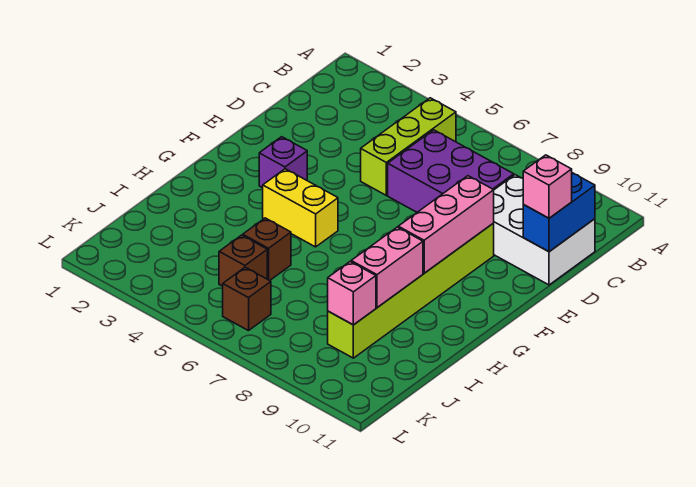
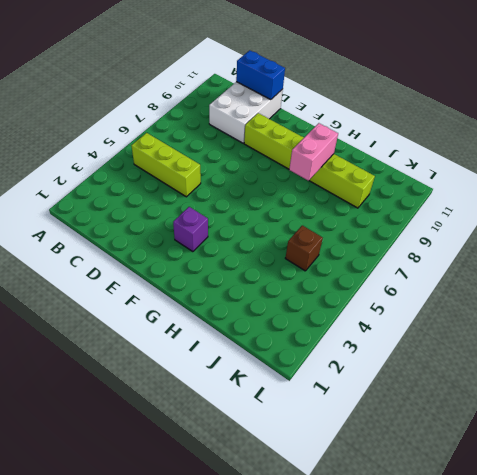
pink brick H8:H9 level 2 -> pink brick H9:I9 level 2
none -> purple brick C6:D8 level 1
none -> yellow brick G4:G5 level 1
none -> brown brick I5 level 1

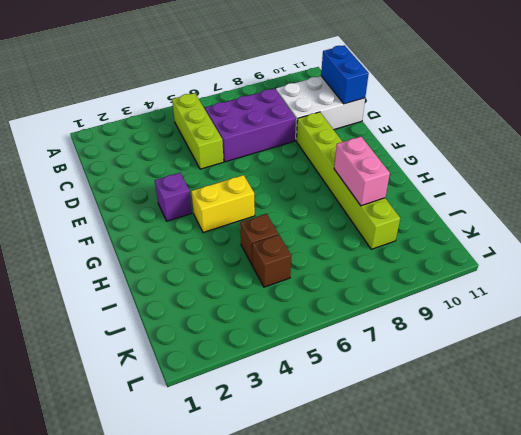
none -> brown brick K6 level 1
none -> pink brick E9:G9 level 2
none -> pink brick J9 level 2

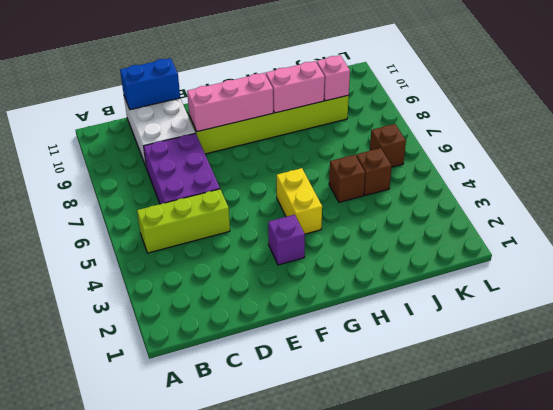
none -> pink brick D11 level 3

